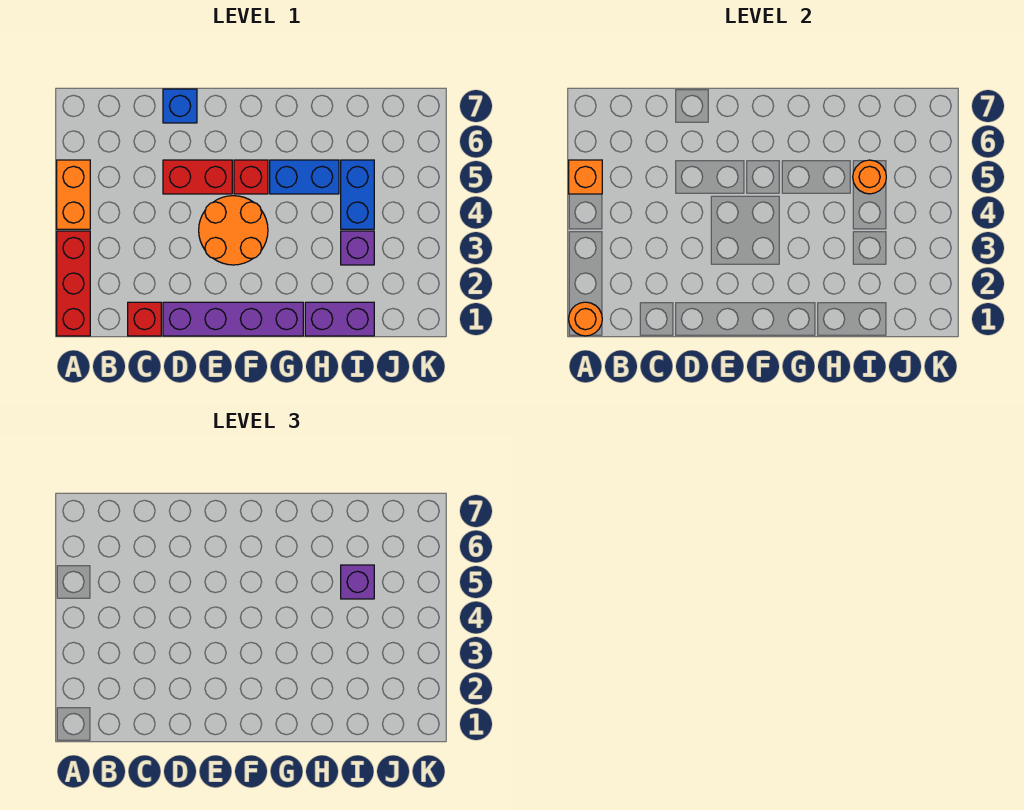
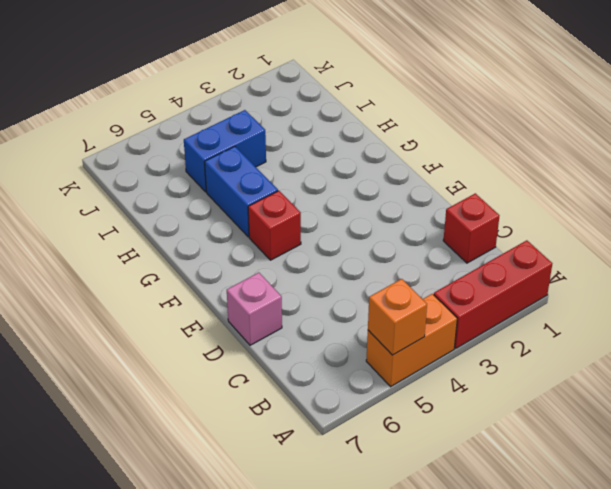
pink brick D7 level 1 -> blue brick D7 level 1
none -> purple brick D1:G1 level 1
none -> red brick D5:E5 level 1
none -> orange round brick E3:F4 level 1

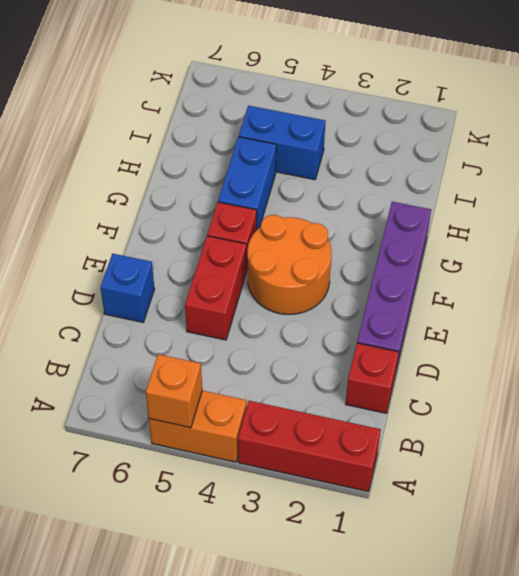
none -> purple brick H1:I1 level 1
none -> purple brick I3 level 1
none -> orange round brick A1 level 2

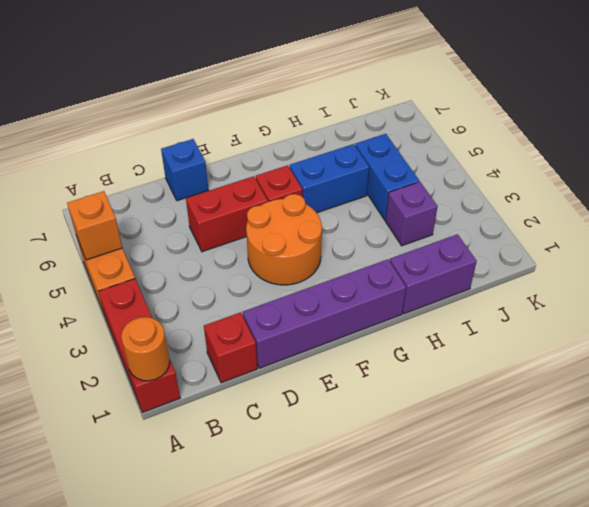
none -> orange round brick I5 level 2
none -> purple brick I5 level 3

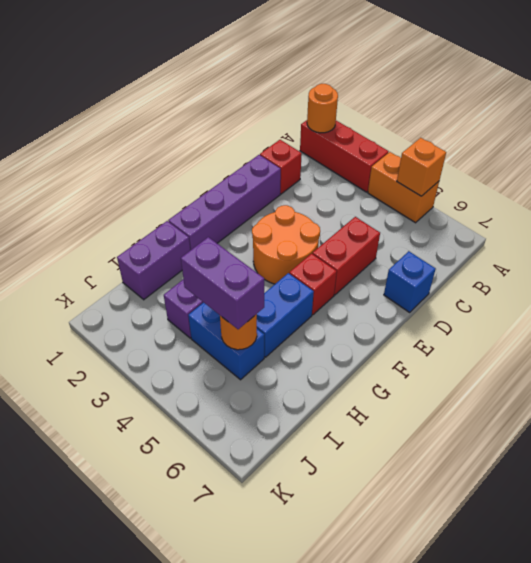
purple brick I4:I5 level 3 -> purple brick I5 level 3

